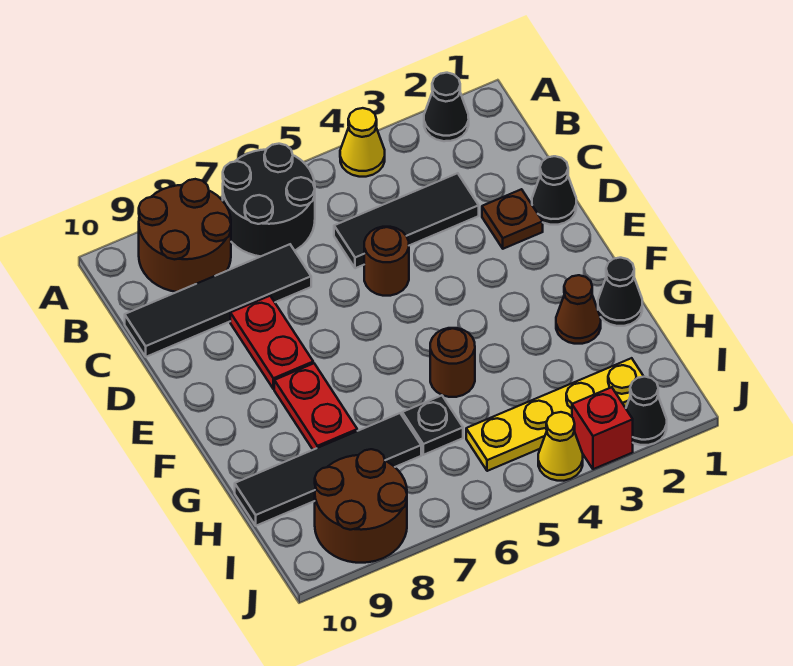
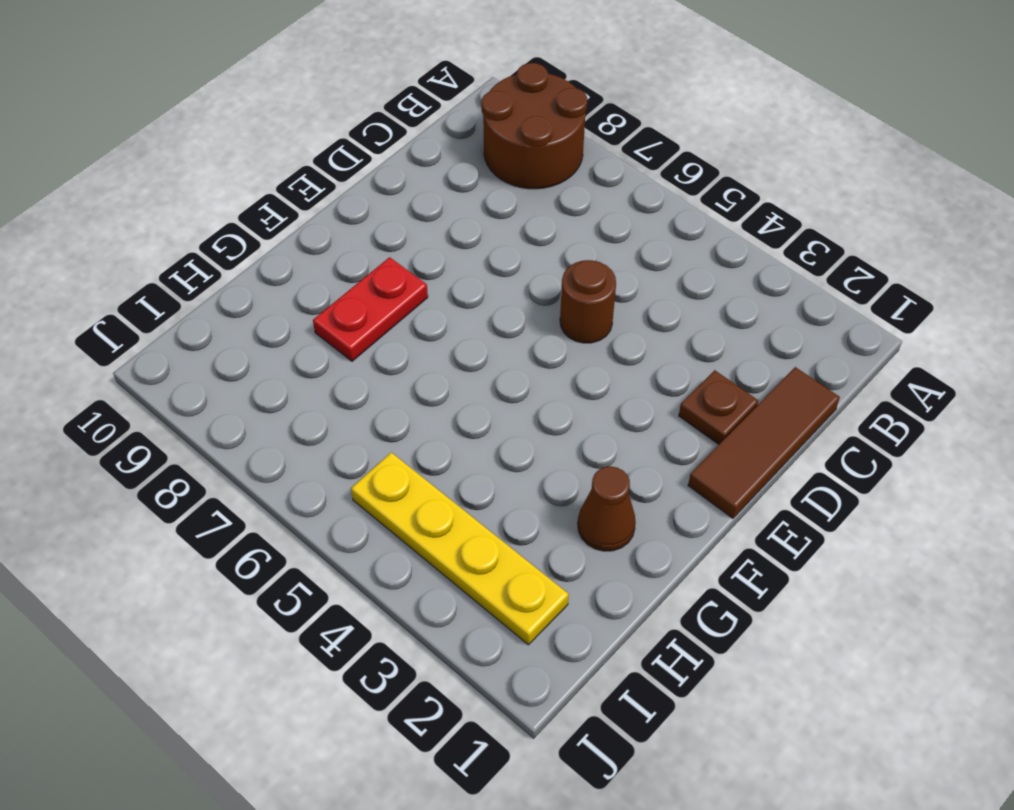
brown tile C1:E1 level 1 -> black cone D1 level 1
none -> black cone A2 level 1
none -> yellow cone A4 level 1
none -> black round brick A6:B7 level 1

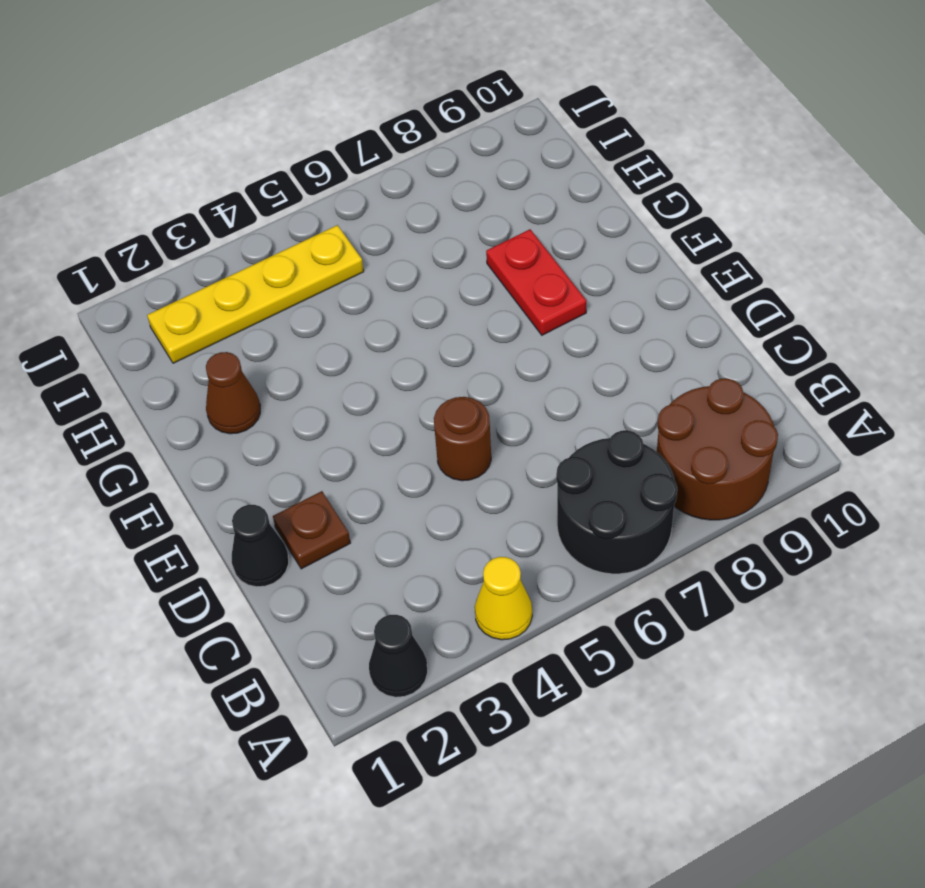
none -> black tile C3:C5 level 1
none -> black tile C7:C10 level 1
none -> red plate D8:E8 level 1

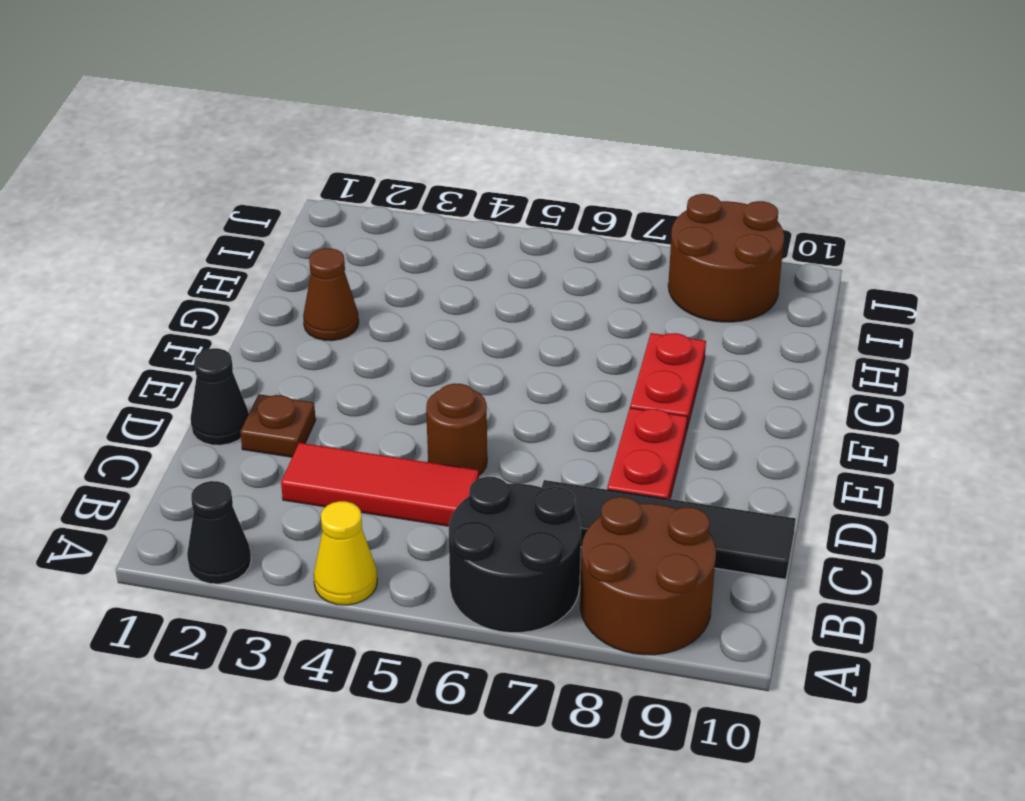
red tile C3:C5 level 1 -> black tile C3:C5 level 1
none -> black cone G1 level 1
none -> brown round brick G5 level 1
none -> black plate H6 level 1

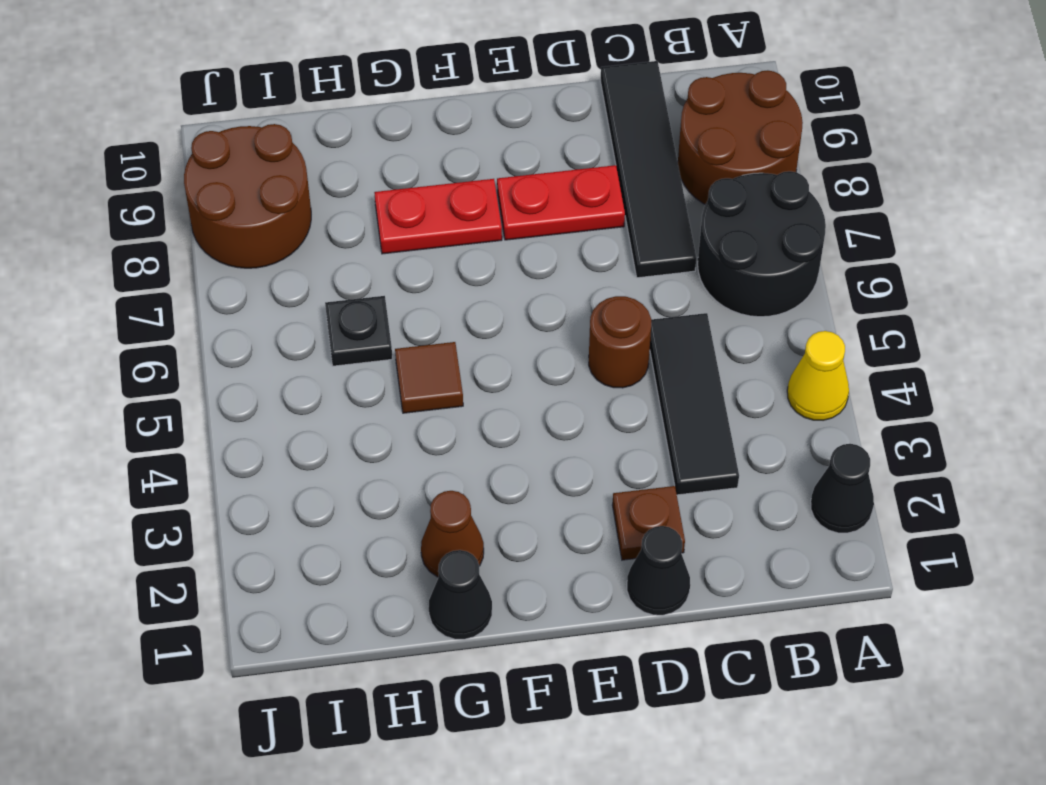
brown tile G5 level 1 -> brown round brick G5 level 1
none -> black tile H7:H10 level 1
none -> yellow plate I2:I5 level 1
none -> black cone J2 level 1

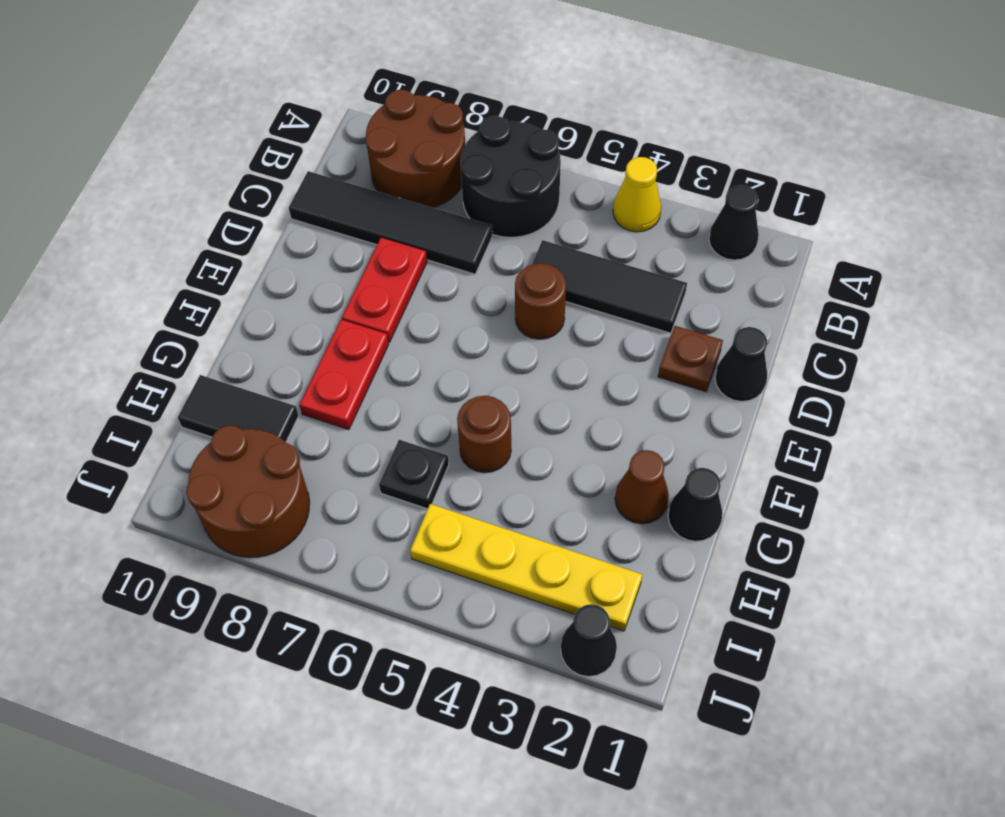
black tile H9:H10 level 1 -> black tile H7:H10 level 1
none -> red brick J3 level 1
none -> yellow cone J4 level 1

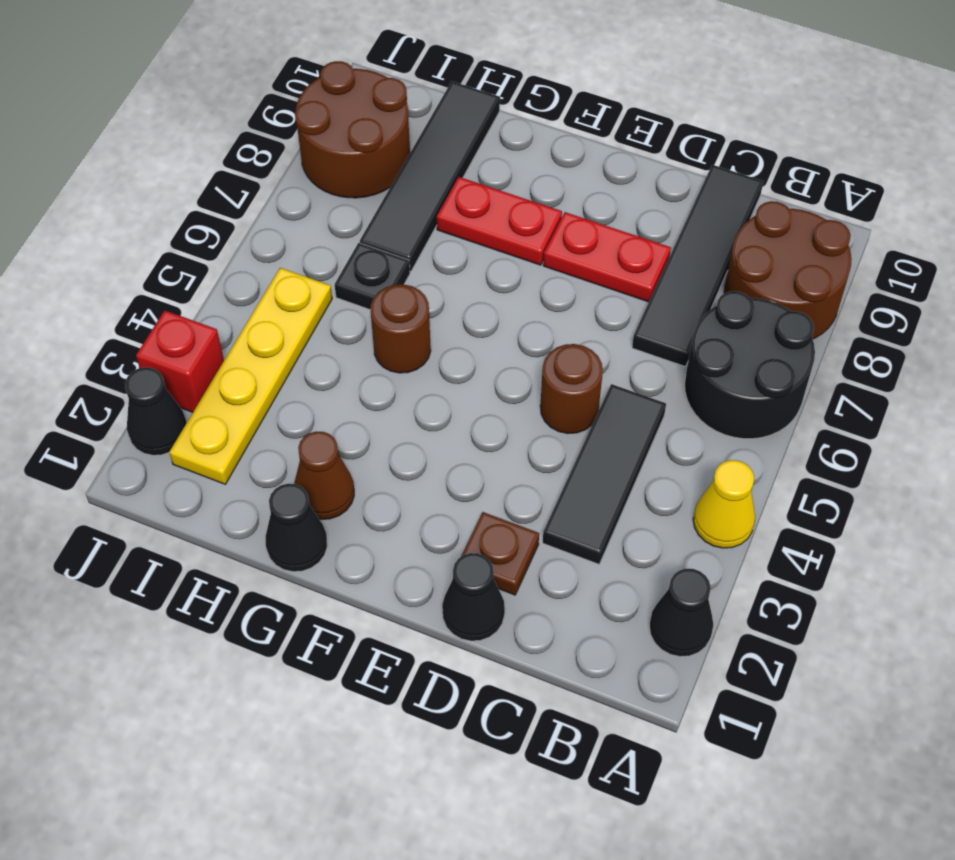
none -> yellow cone J4 level 1

